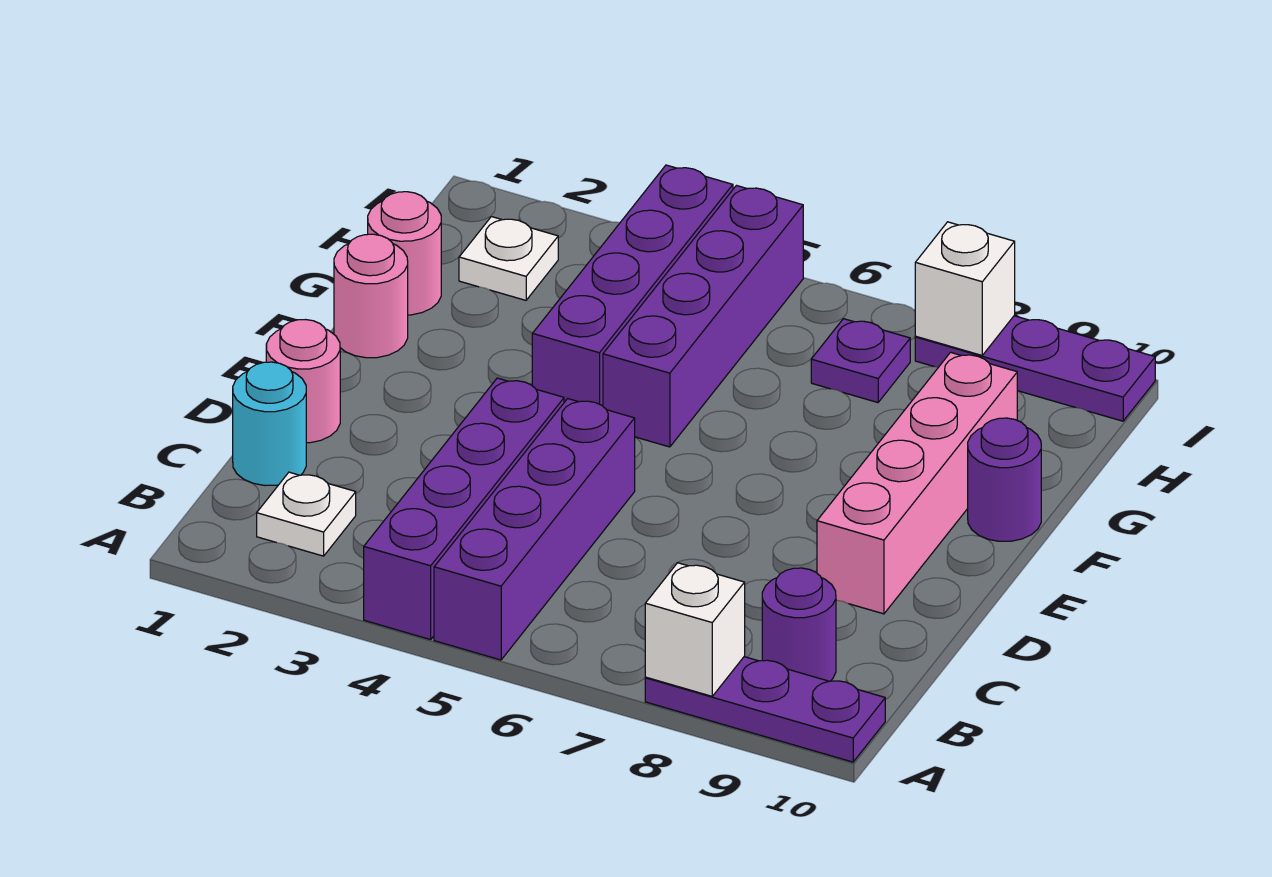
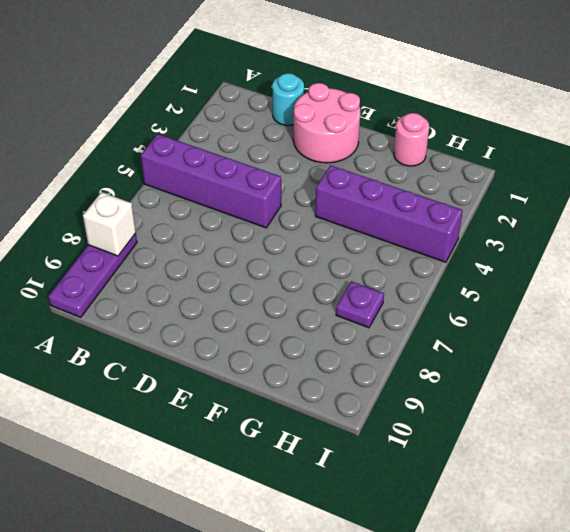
pink round brick D1:E2 level 1 -> pink round brick D1 level 1
none -> purple brick A4:D4 level 1
none -> white plate B2 level 1
none -> purple round brick B9 level 1

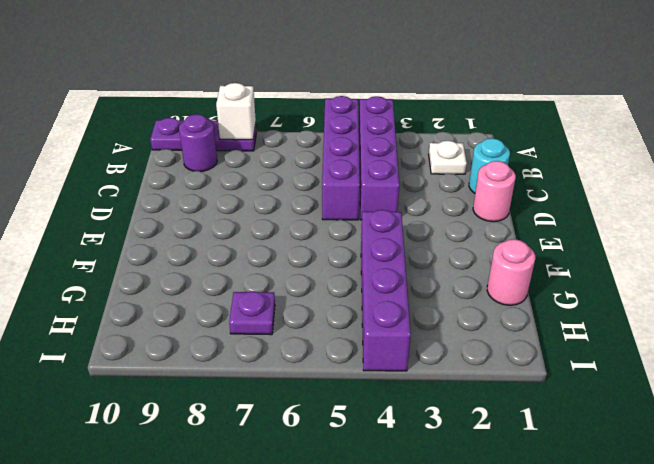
none -> pink brick D9:G9 level 1
none -> pink round brick F1 level 1
none -> purple brick F5:I5 level 1

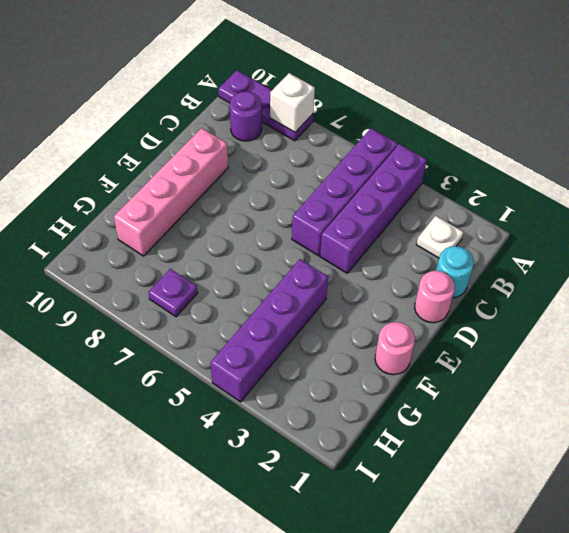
none -> purple brick F5:I5 level 1
none -> purple round brick F10 level 1
none -> pink round brick G1 level 1

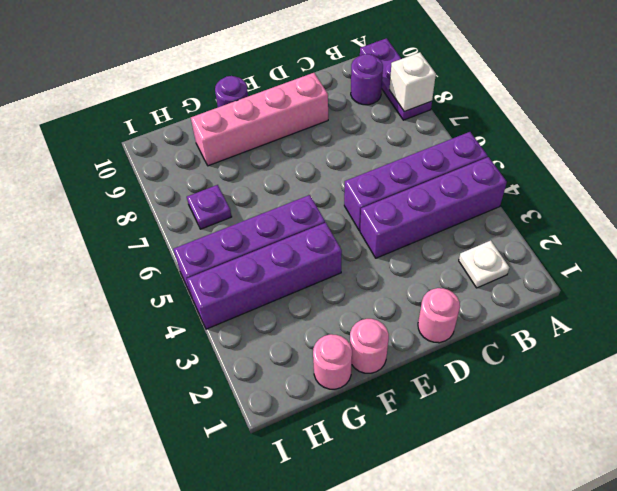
none -> cyan round brick C1 level 1
none -> white plate H2 level 1
none -> purple plate I8:I10 level 1

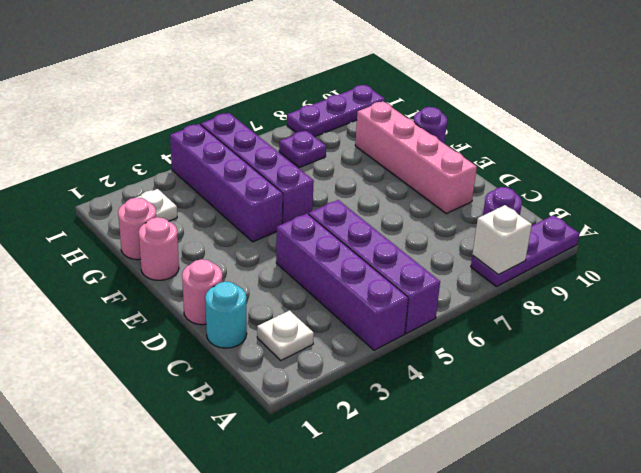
none -> white brick I8 level 2

